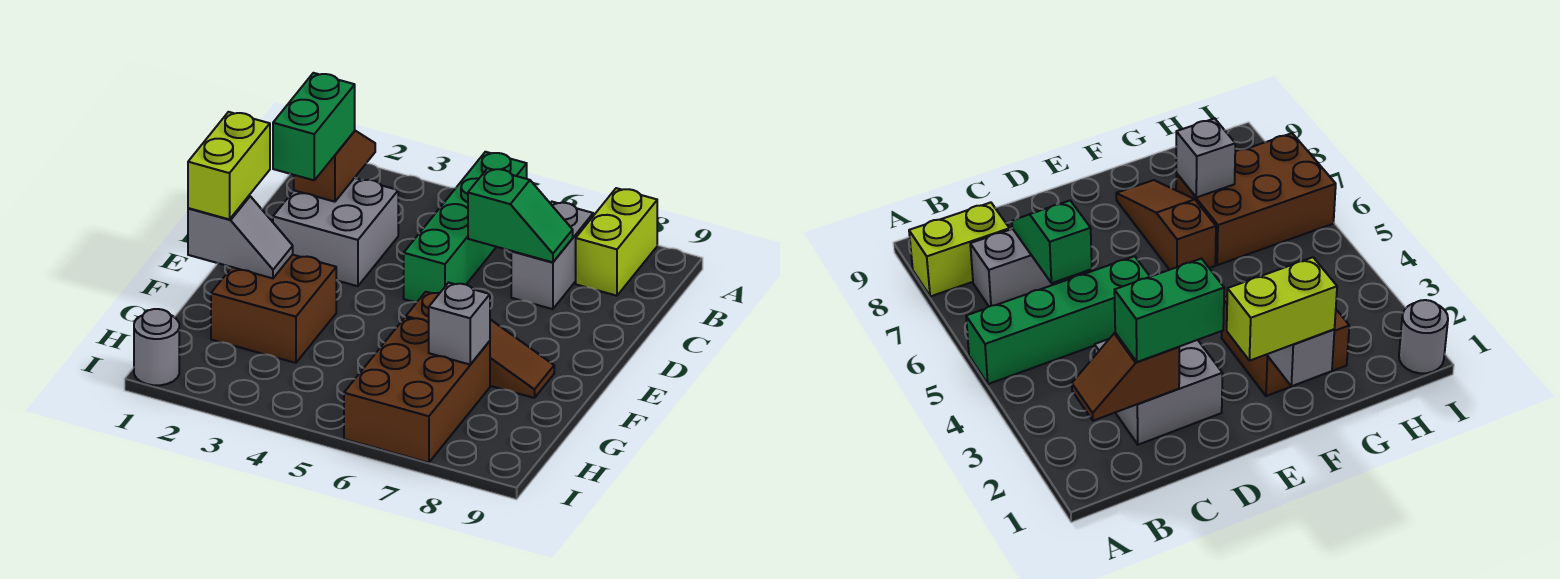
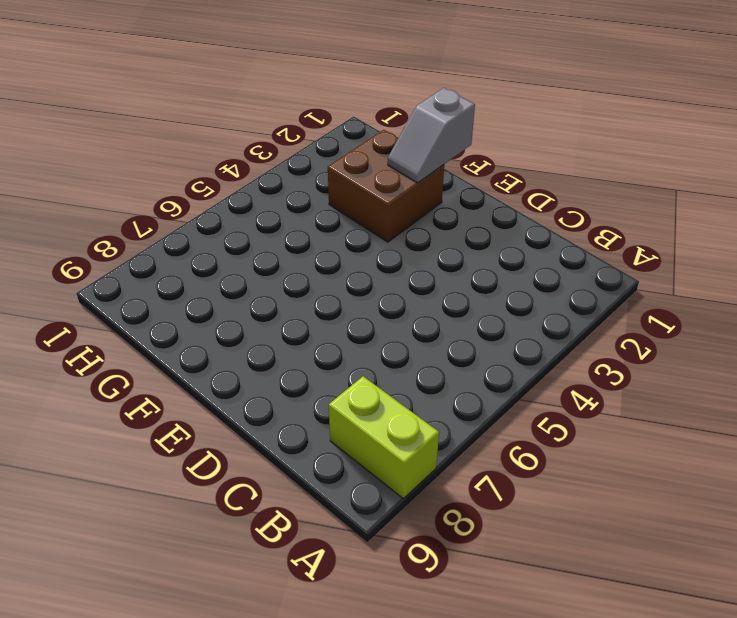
none -> green brick A5:D5 level 1
none -> grey brick B7:C7 level 1
none -> grey brick C2:D3 level 1

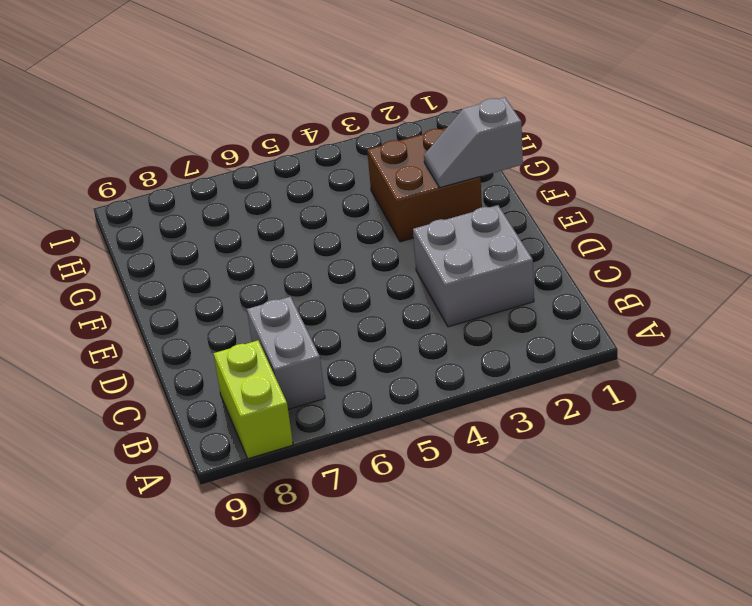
none -> green brick A5:D5 level 1
none -> brown slope F6:F8 level 1 top 6
none -> brown brick G6:I7 level 1

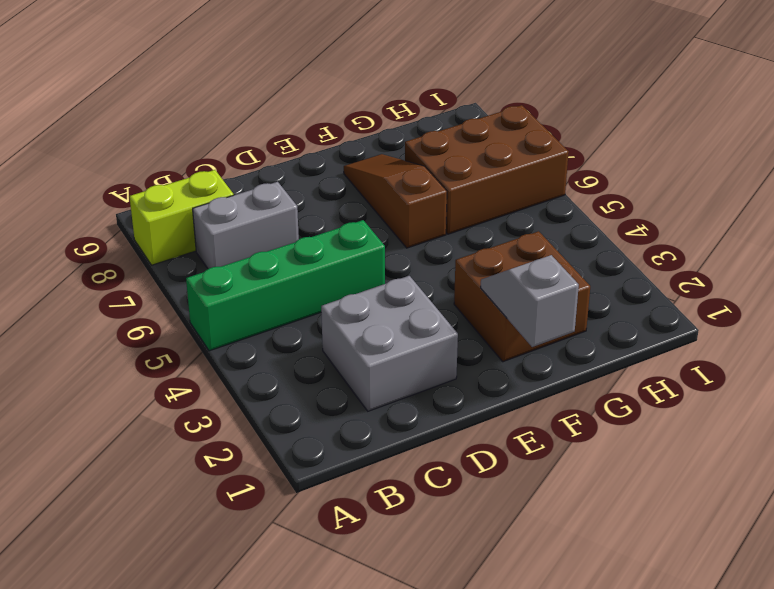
none -> grey round brick I1 level 1
none -> brown slope B2:C2 level 2 top C
none -> green slope C6:C7 level 2 top 6

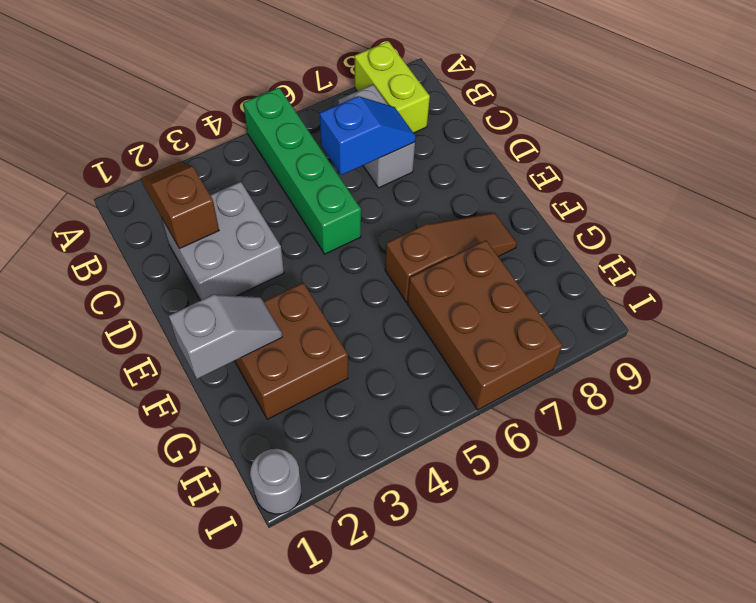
blue slope C6:C7 level 2 top 6 -> green slope C6:C7 level 2 top 6
none -> grey brick G7 level 2
none -> green brick C2:D2 level 3
none -> lime brick E1:F1 level 3

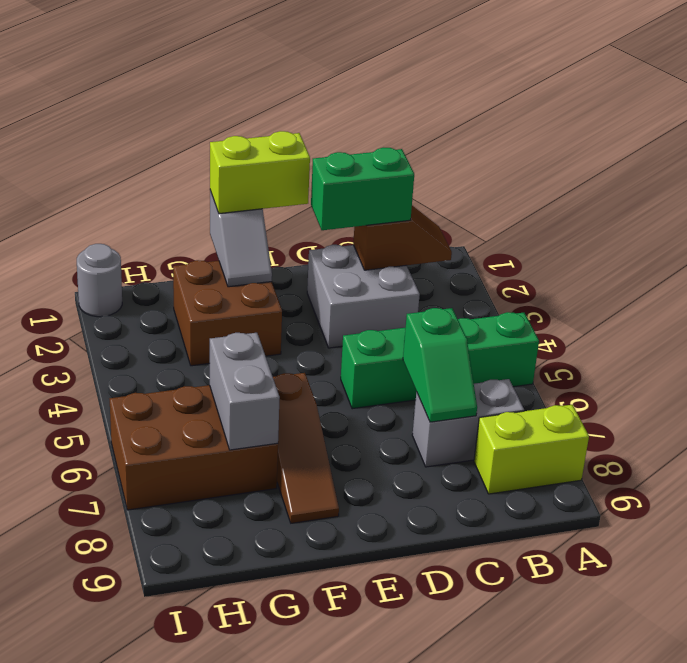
grey brick G6:G7 level 2 -> grey brick G7 level 2

